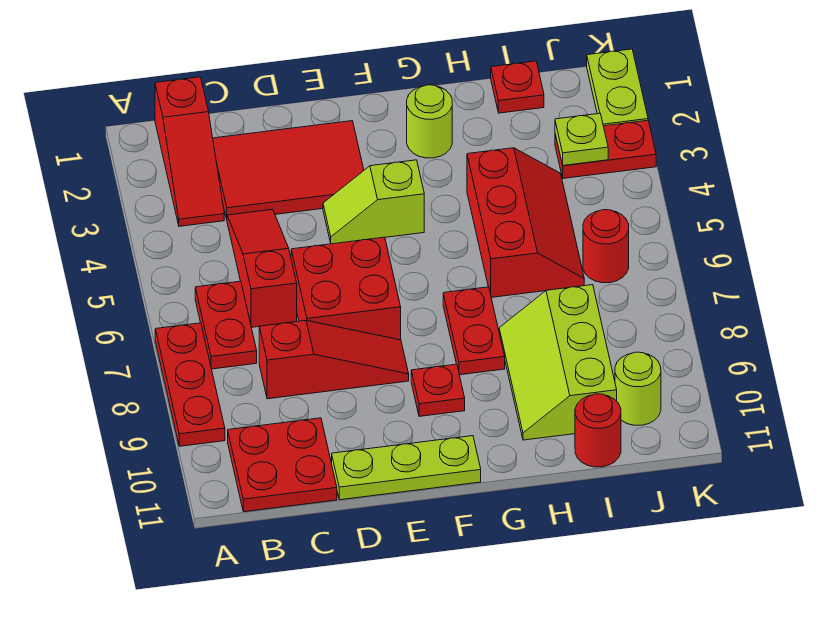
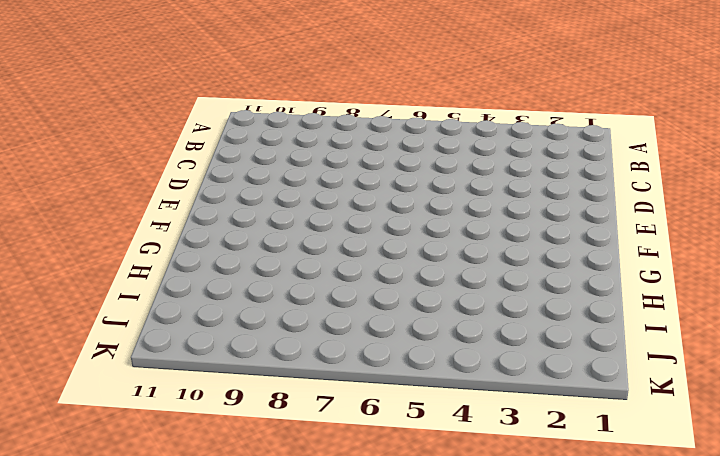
none -> red plate A7:A9 level 1
none -> red slope B1:B3 level 1 top 1
none -> red plate B6:B7 level 1

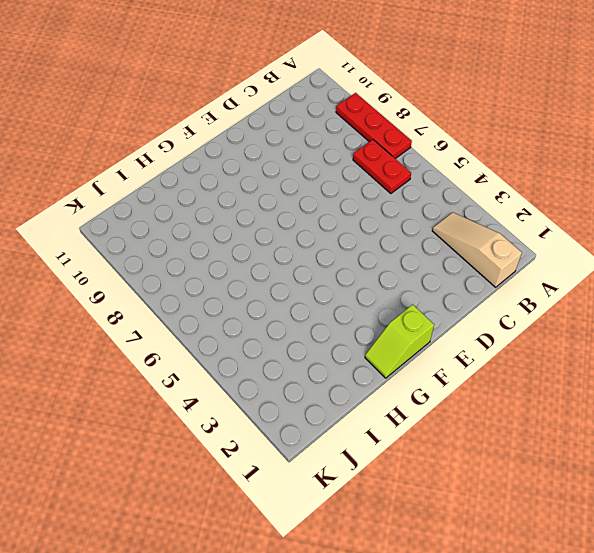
tan slope B1:B3 level 1 top 1 -> red slope B1:B3 level 1 top 1
lime slope F1:G1 level 1 top F -> lime slope E4:F4 level 1 top F
none -> red plate B10:C11 level 1
none -> red tile C2:E3 level 1
none -> red slope C4:C6 level 1 top 6

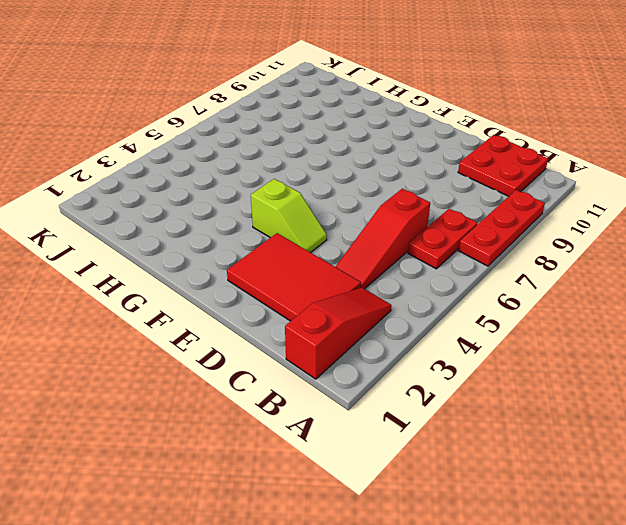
none -> red slope C8:E8 level 1 top C
none -> red brick D6:E7 level 1
none -> lime plate D11:F11 level 1

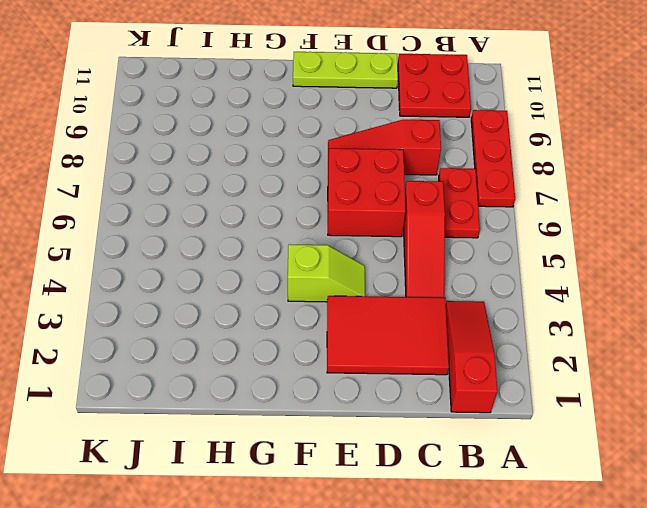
none -> red plate F9 level 1
none -> lime round brick G2 level 1
none -> red plate G7:G8 level 1

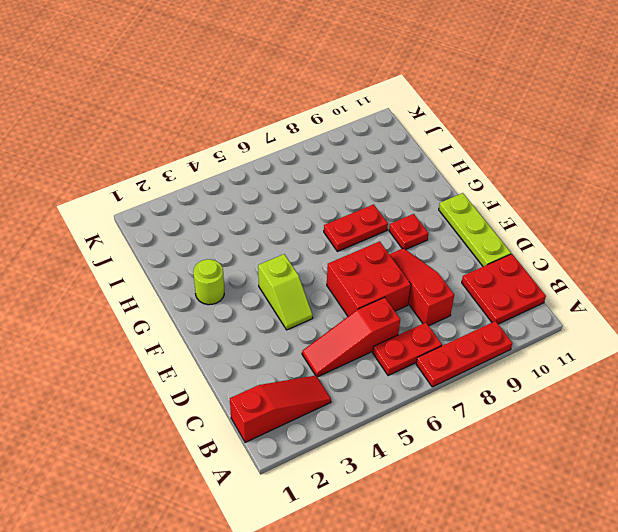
none -> red tile C2:E3 level 1
none -> red slope H4:I6 level 1 top H
none -> lime slope H8:I10 level 1 top I

